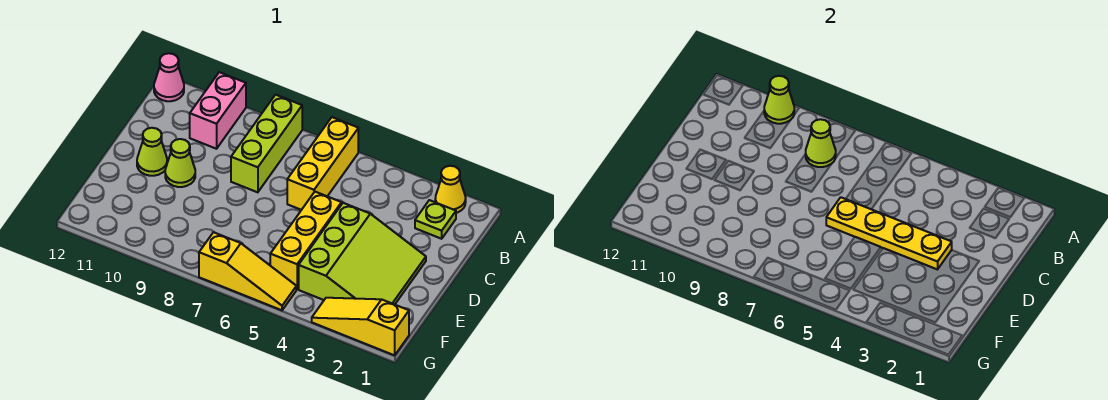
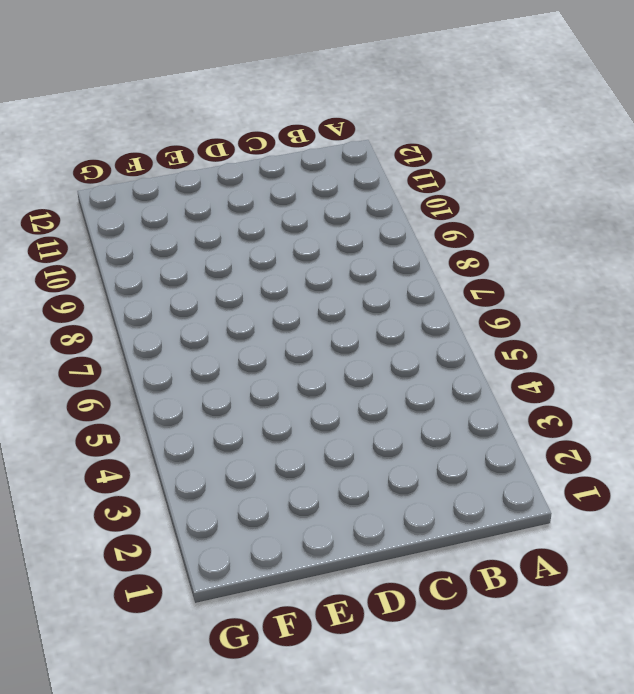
none -> yellow cone A2 level 1
none -> yellow brick A6:C6 level 1
none -> lime brick A8:C8 level 1

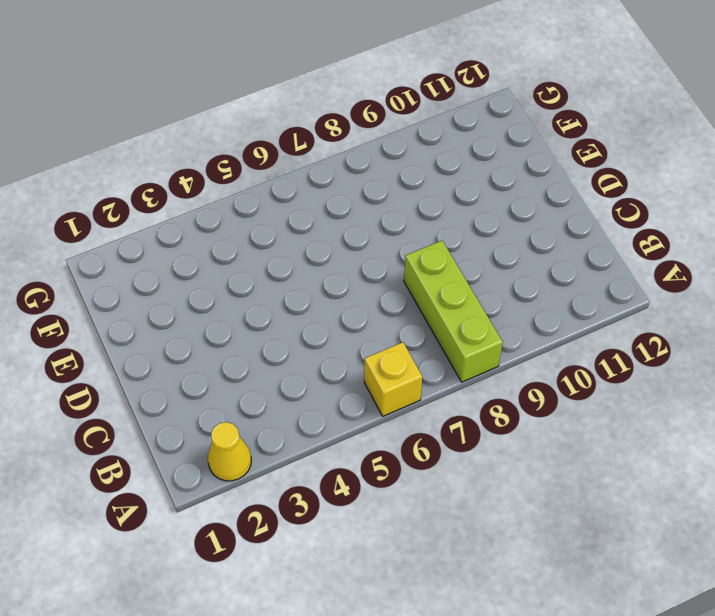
yellow brick A6 level 1 -> yellow brick A6:C6 level 1
none -> pink brick A10:B10 level 1
none -> pink cone A12 level 1
none -> lime plate B2 level 1

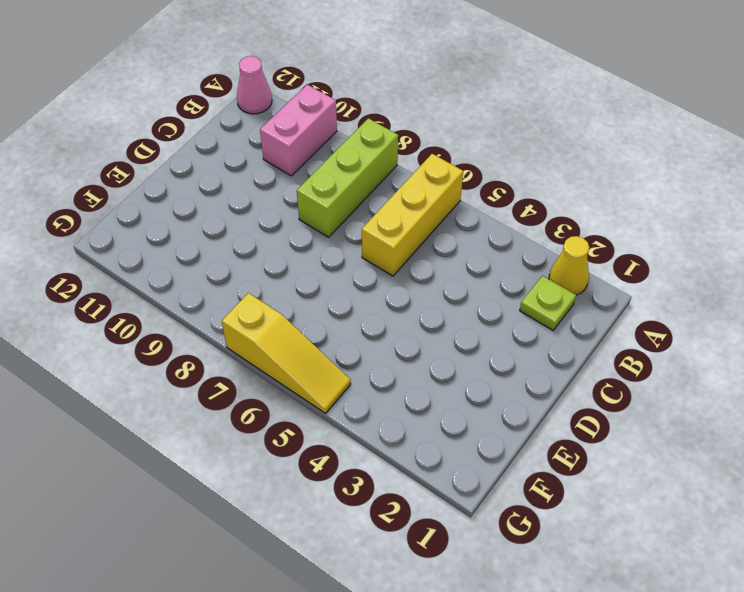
none -> lime slope D2:F4 level 1 top 4
none -> yellow brick D5:F5 level 1
none -> lime cone D10 level 1

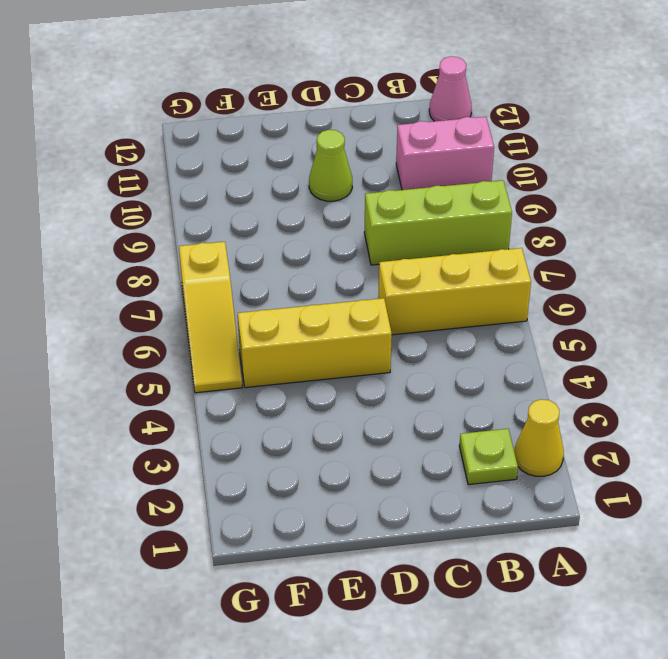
none -> lime slope D2:F4 level 1 top 4
none -> lime cone D11 level 1
none -> yellow slope G1:G3 level 1 top 1

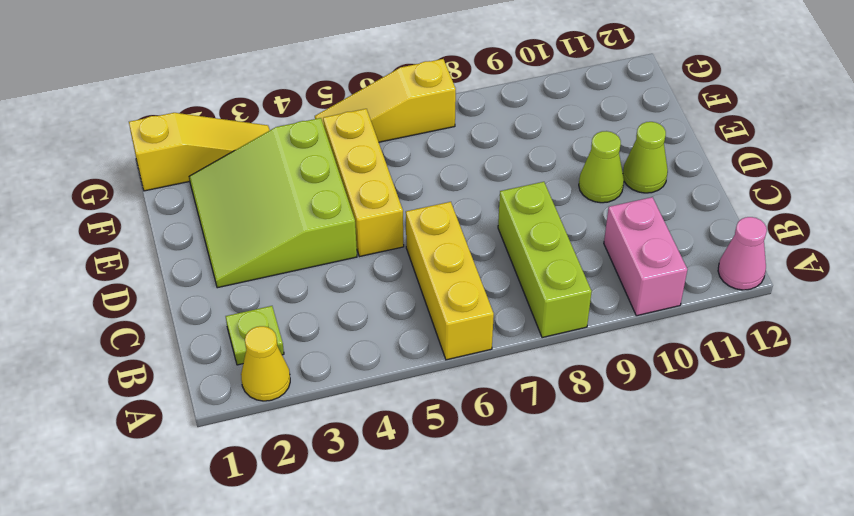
none -> lime cone A10 level 2
none -> lime cone B8 level 2
none -> yellow plate D3:D6 level 2

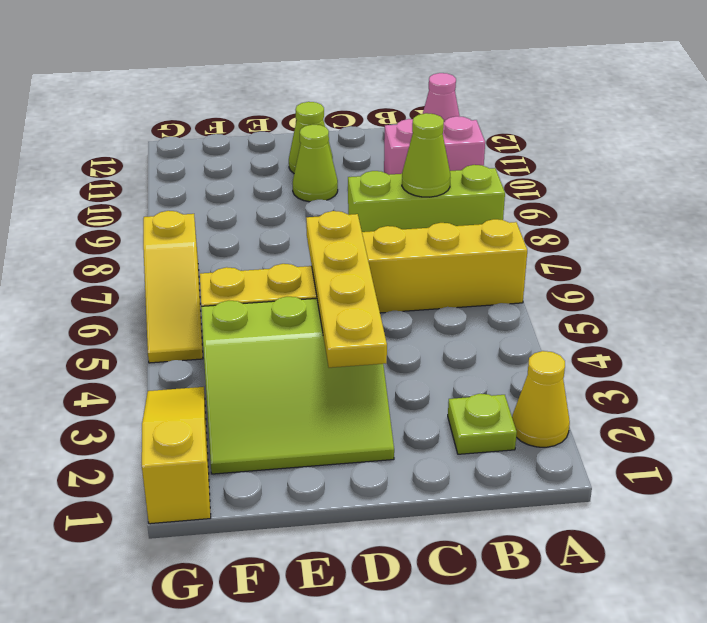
none -> lime cone A10 level 2

